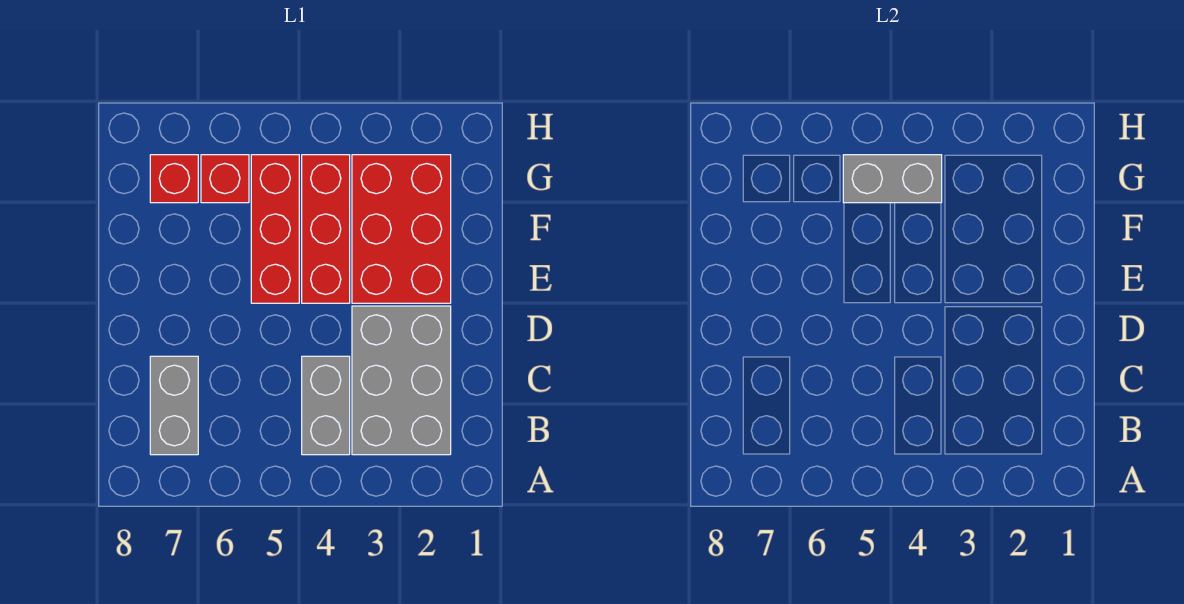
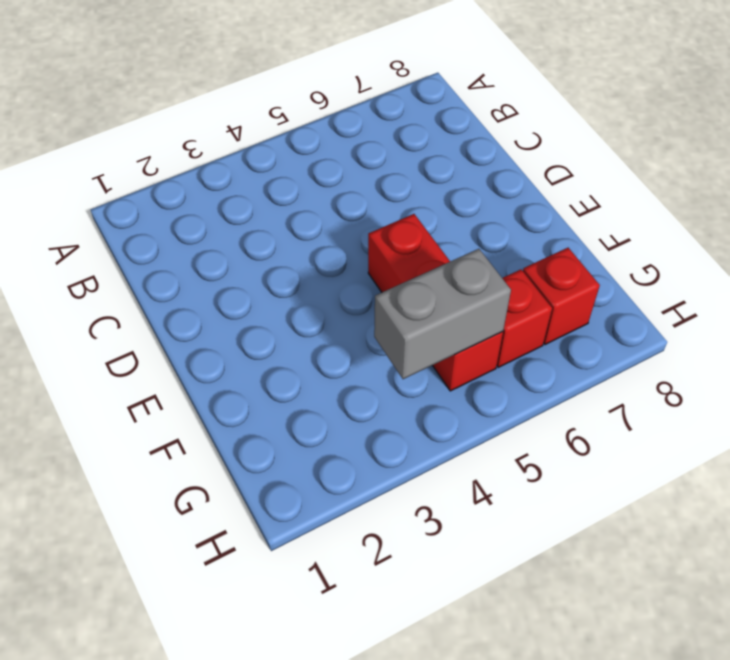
none -> grey brick B2:D3 level 1
none -> grey brick B4:C4 level 1

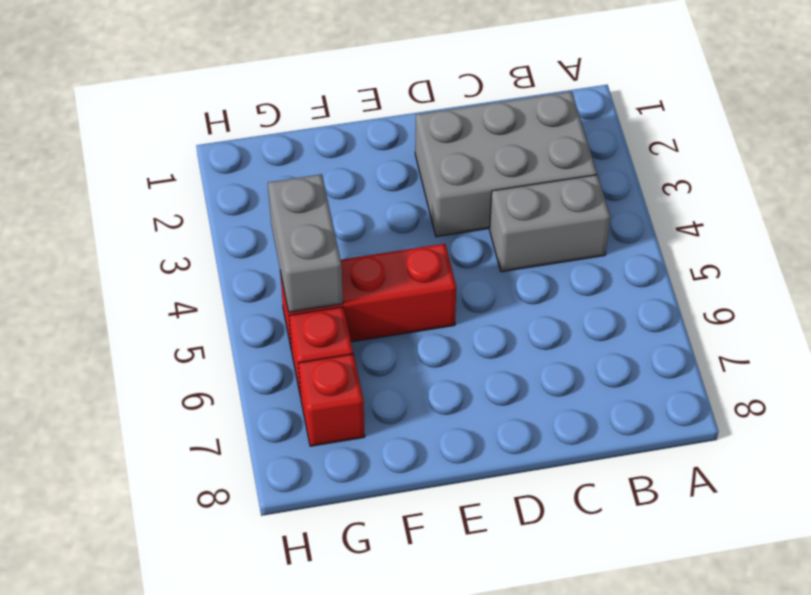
none -> grey brick B7:C7 level 1
none -> red brick E2:G3 level 1

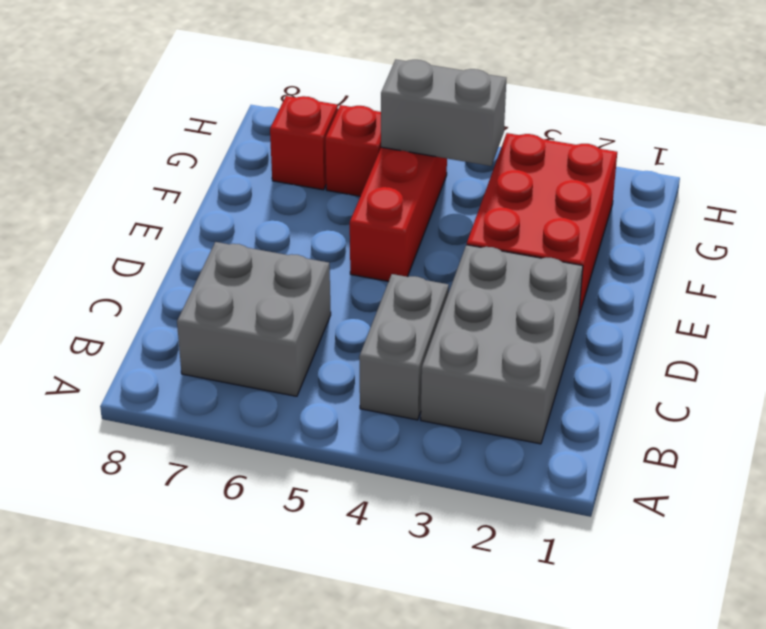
grey brick B6:C7 level 1 -> grey brick B7:C7 level 1
none -> red brick E4:G4 level 1

